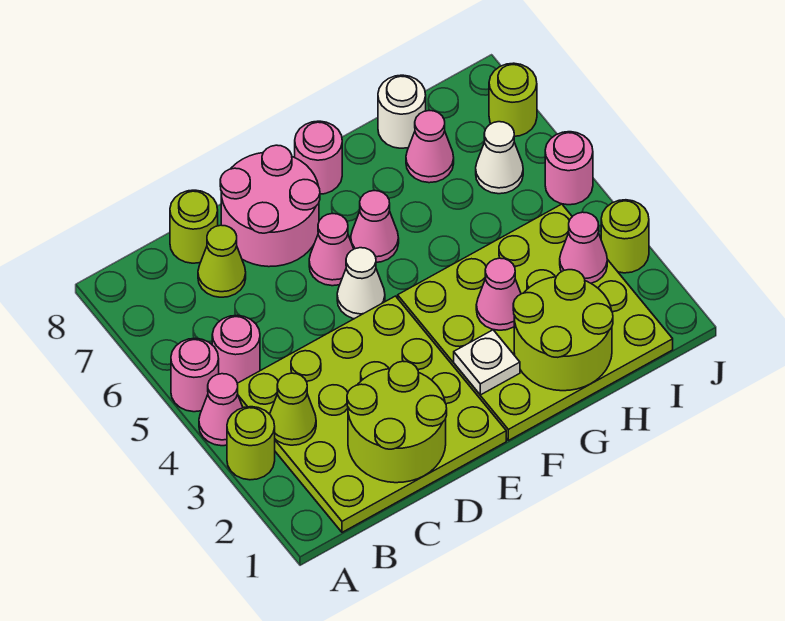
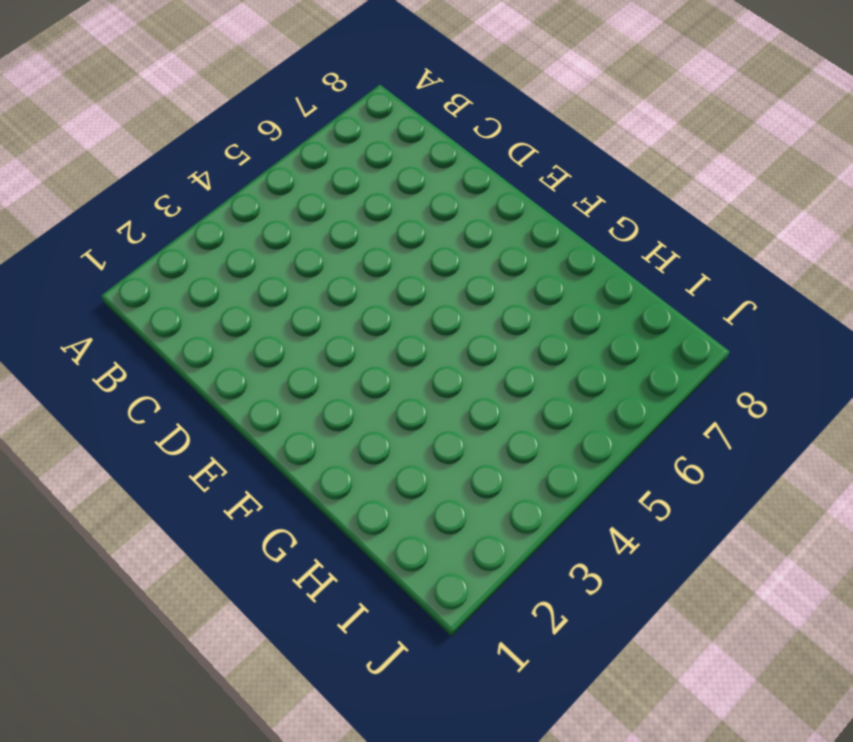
none -> lime round brick A3 level 1
none -> pink cone A4 level 1
none -> pink round brick A5 level 1

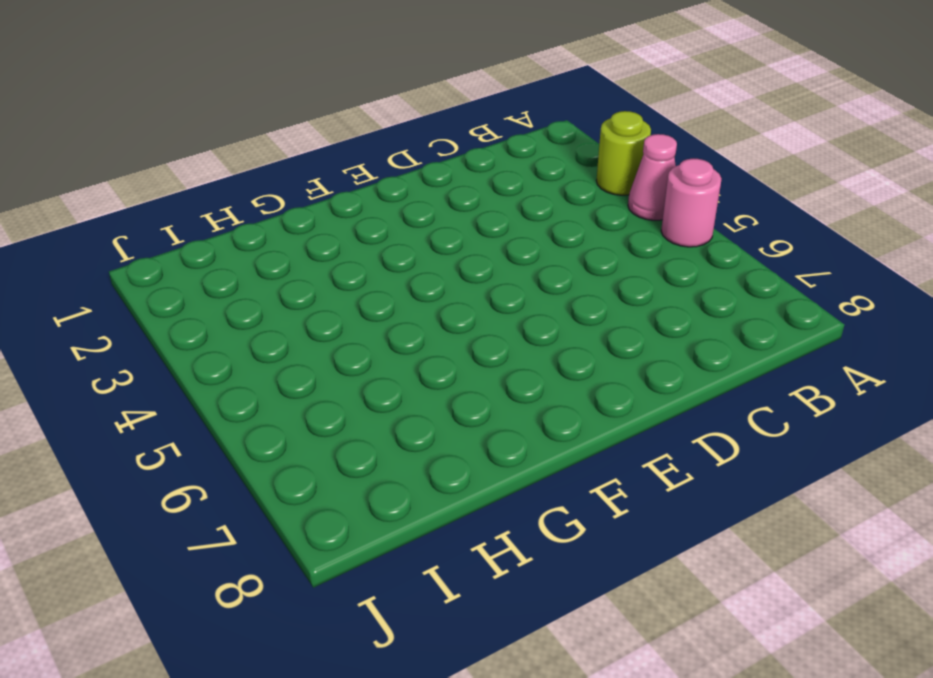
none -> lime plate B1:E4 level 1
none -> pink round brick B5 level 1
none -> lime cone C7 level 1

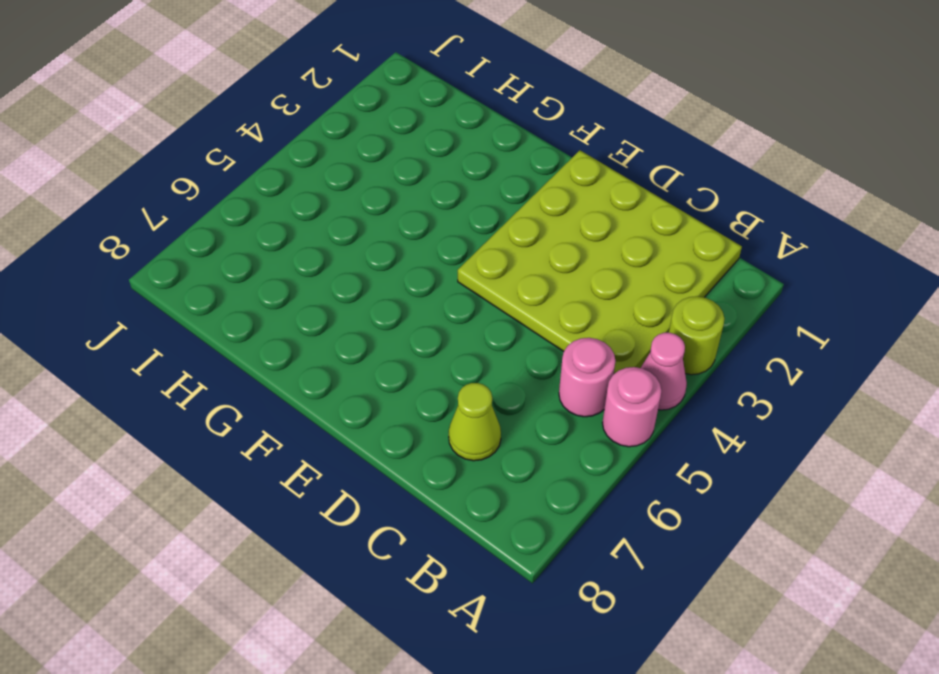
none -> lime round brick C8 level 1
none -> pink round brick D7:E8 level 1
none -> white cone E5 level 1

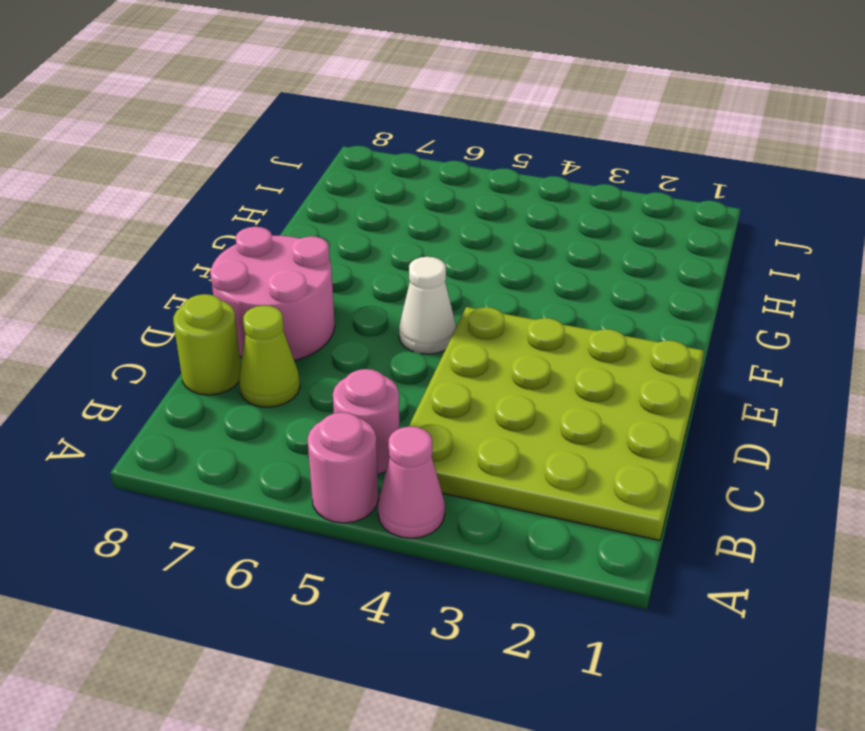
none -> lime round brick A3 level 1
none -> pink cone E6 level 1
none -> lime plate F1:I4 level 1

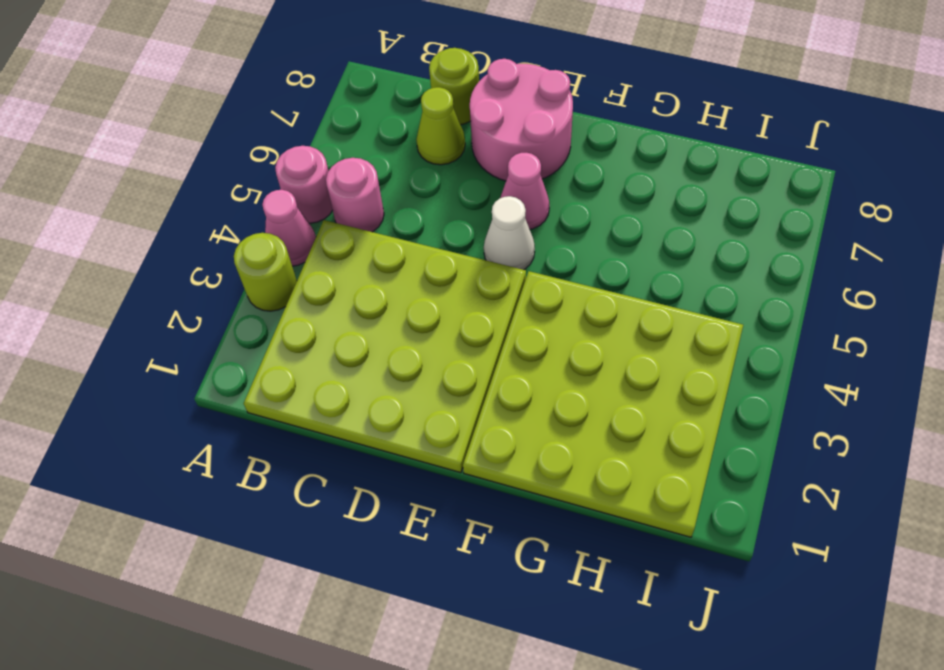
none -> pink cone F6 level 1
none -> pink round brick F8 level 1
none -> pink cone H7 level 1

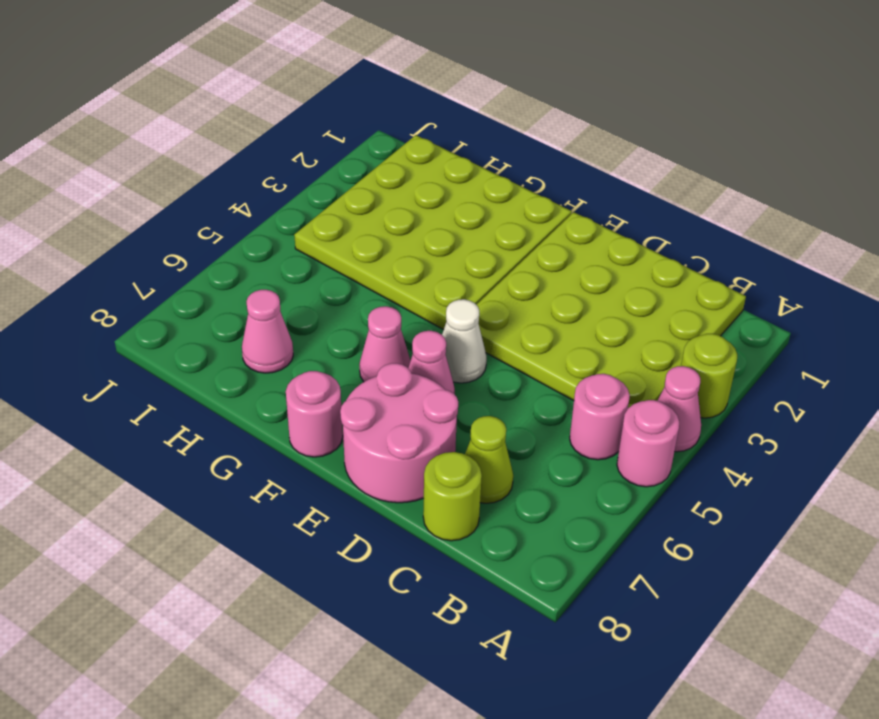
none -> white round brick H8 level 1
none -> white cone I6 level 1
none -> lime round brick J3 level 1

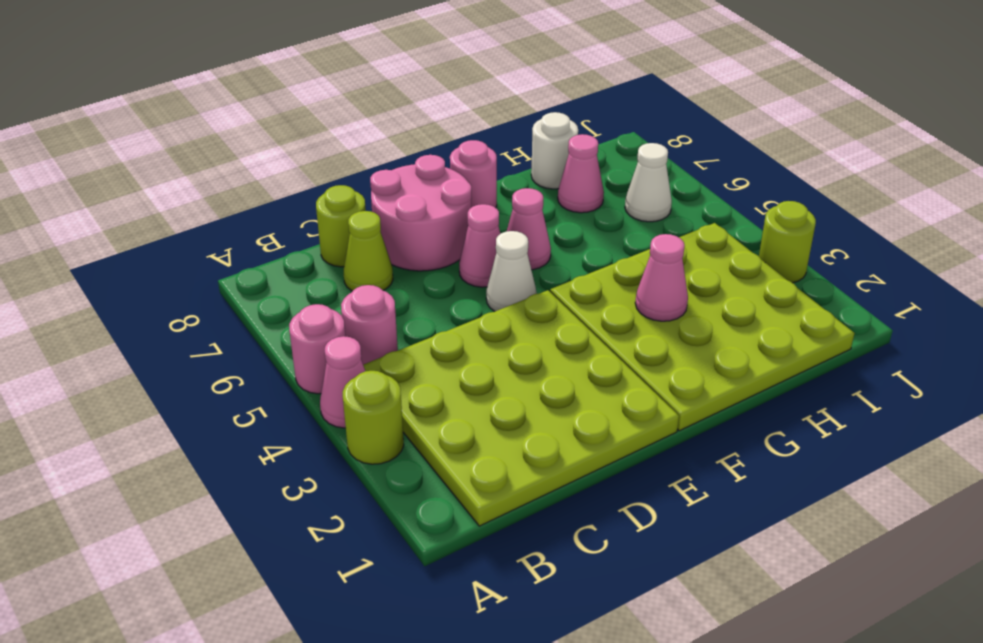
none -> pink round brick J5 level 1
none -> lime round brick J7 level 1
none -> lime cone B3 level 2

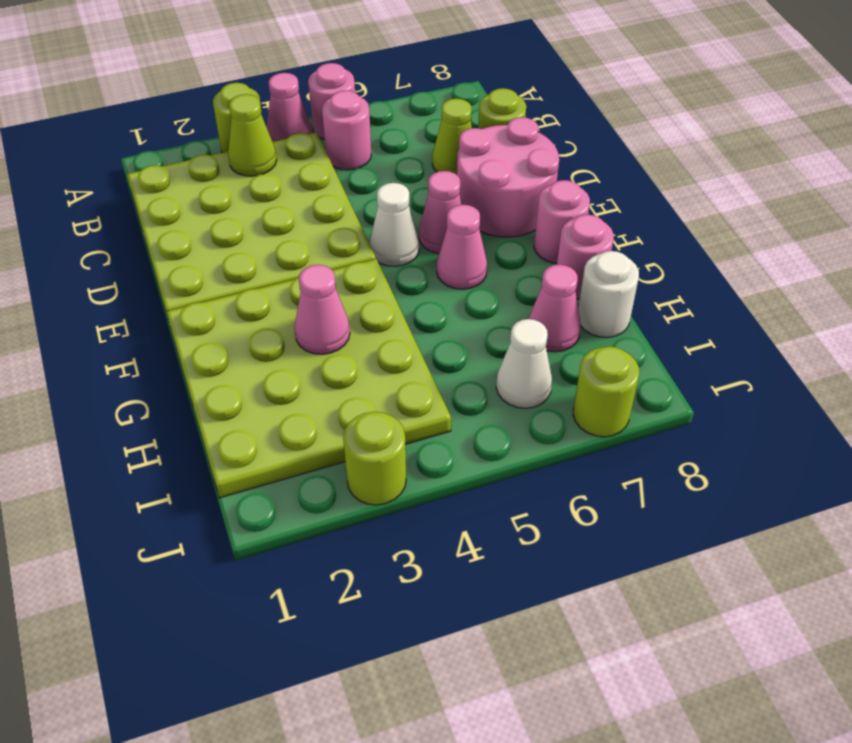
pink round brick G8 level 1 -> pink round brick J5 level 1
none -> lime round brick C1:D2 level 2
none -> white plate F2 level 2
none -> lime round brick G1:H2 level 2

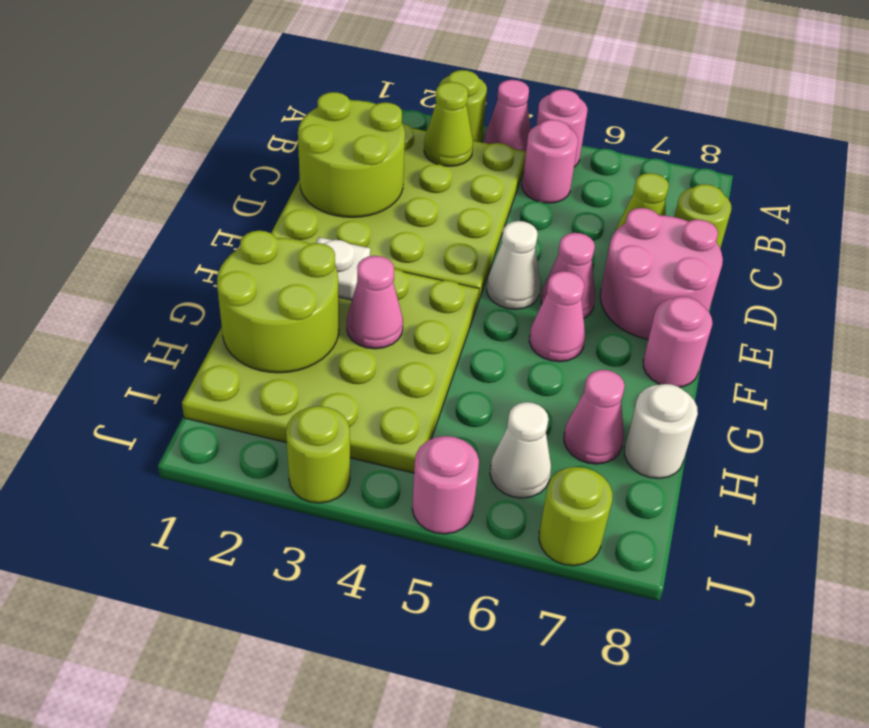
none -> pink cone I3 level 2

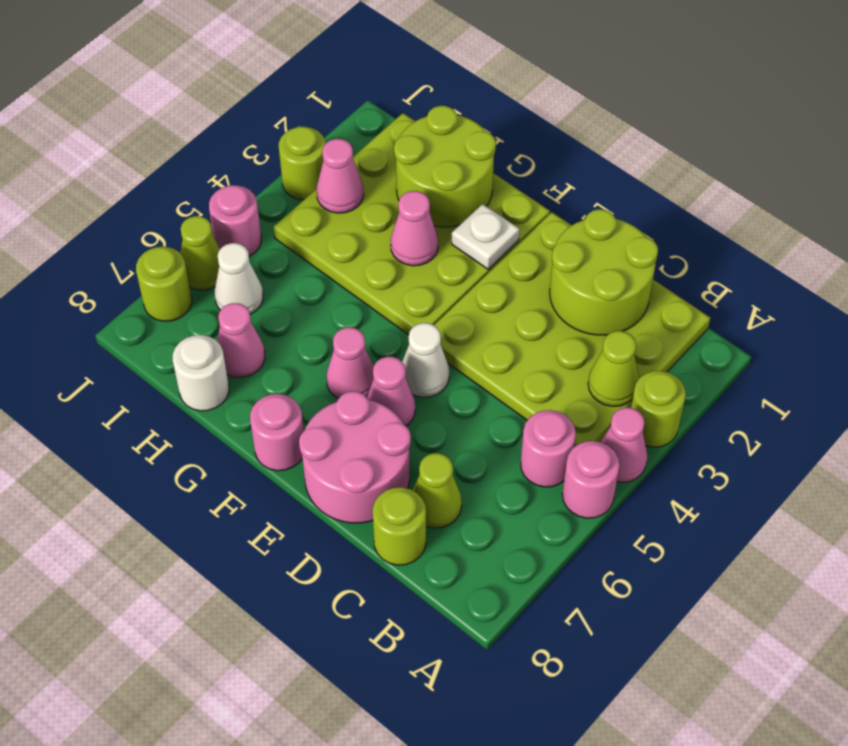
lime cone J6 level 1 -> none

